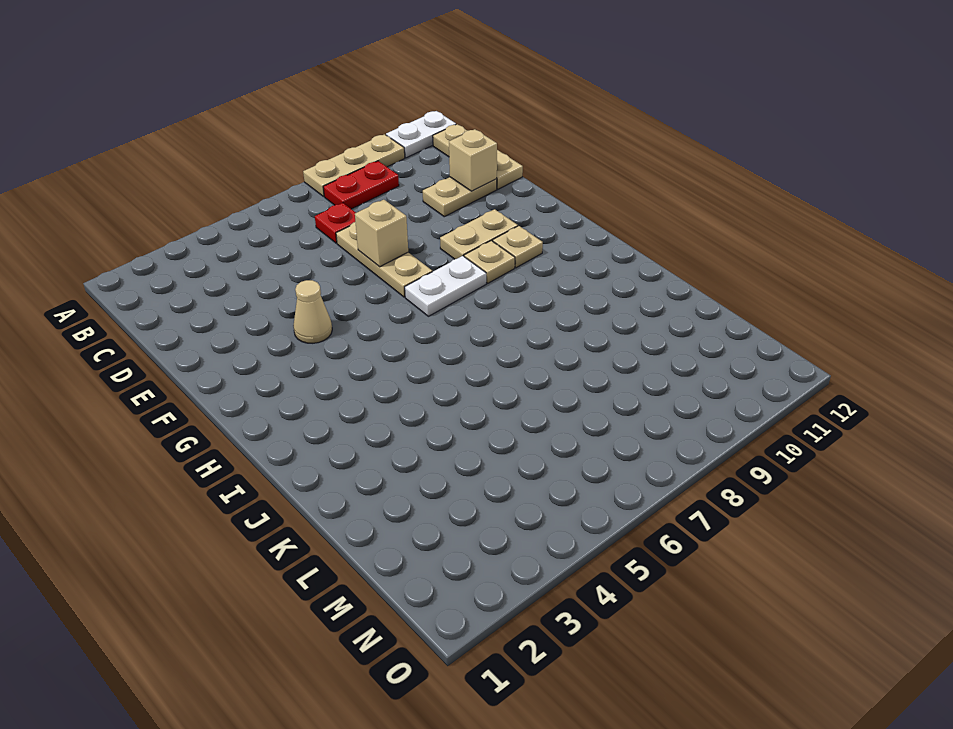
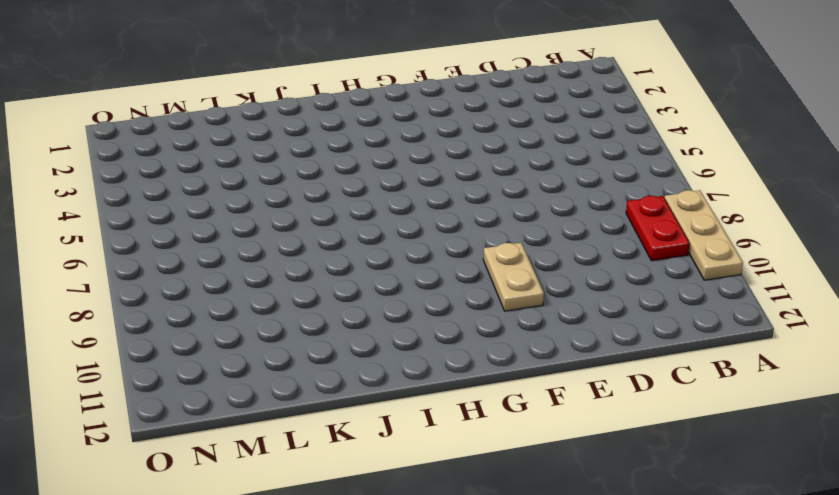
none -> white plate A11:A12 level 1
none -> tan plate B12:D12 level 1
none -> red plate C7 level 1

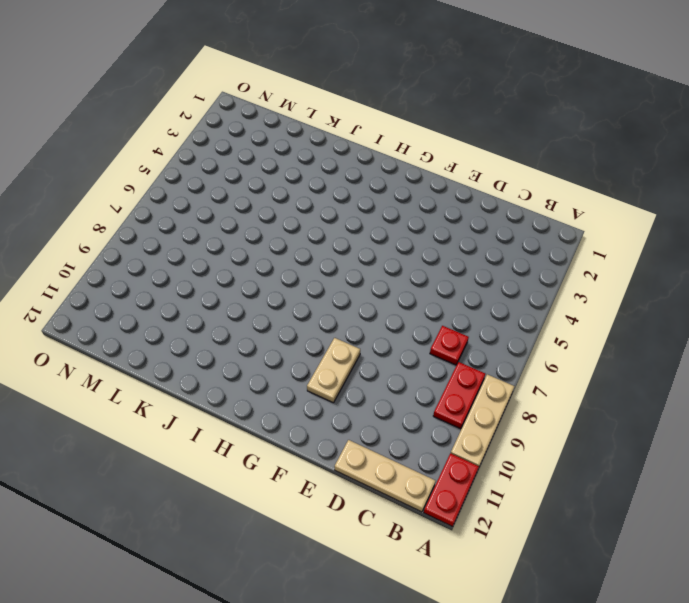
red plate A11:A12 level 1 -> white plate A11:A12 level 1
none -> tan plate D7:F7 level 1
none -> tan plate D10:D11 level 1
none -> tan cone F4 level 1

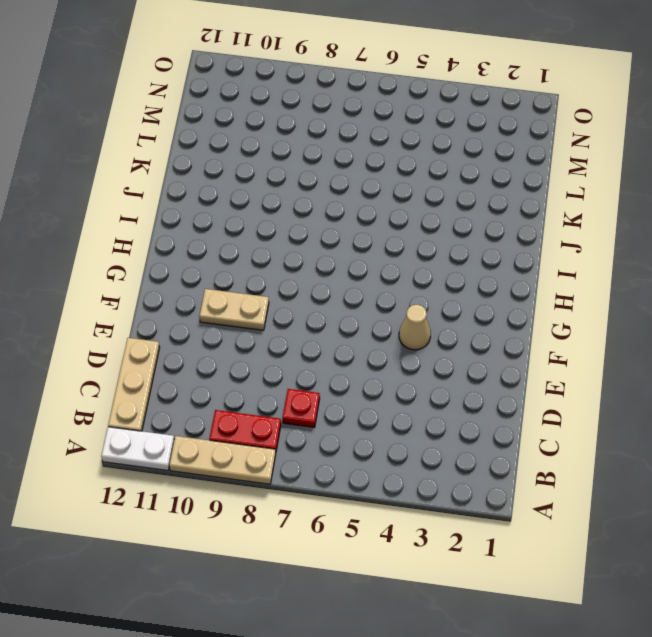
none -> tan plate D7:F7 level 1
none -> tan plate D10:D11 level 1
none -> white plate G7:G8 level 1

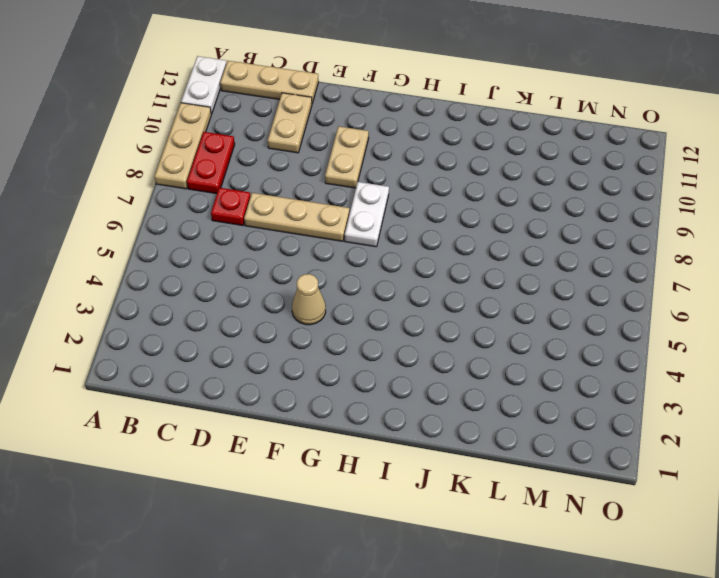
none -> tan plate G9 level 1
none -> tan plate G10 level 1
none -> tan brick D11 level 2

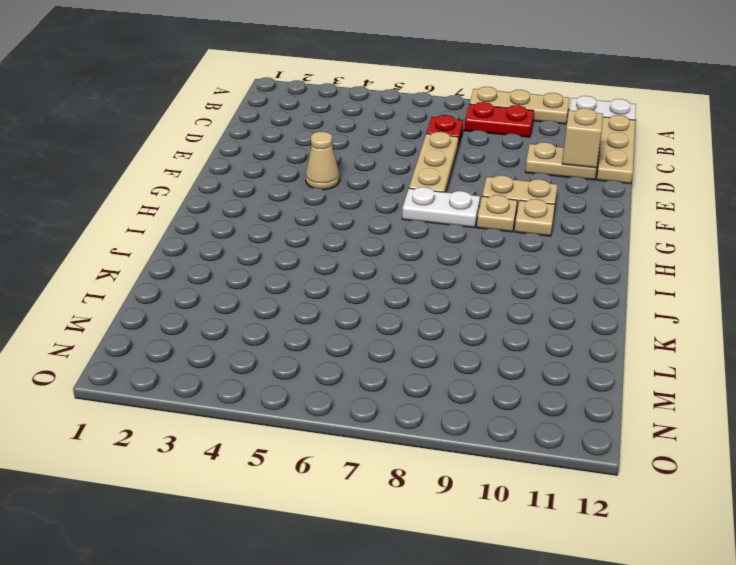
none -> tan brick E7 level 2

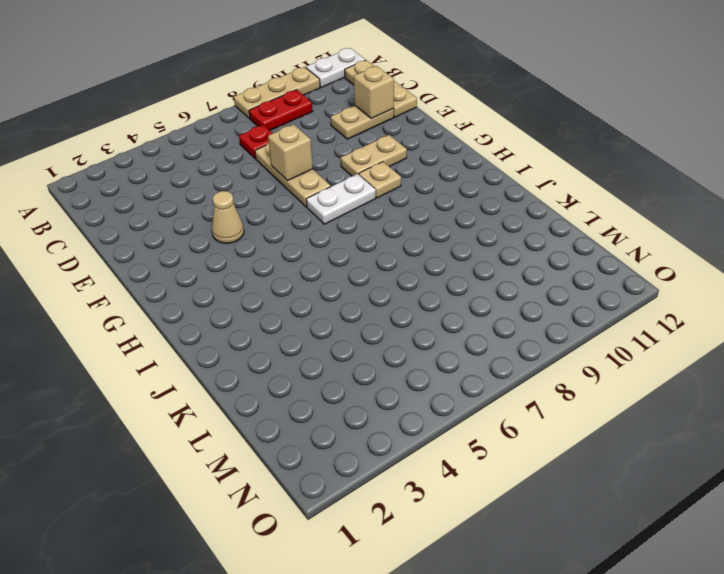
none -> tan plate G10 level 1

